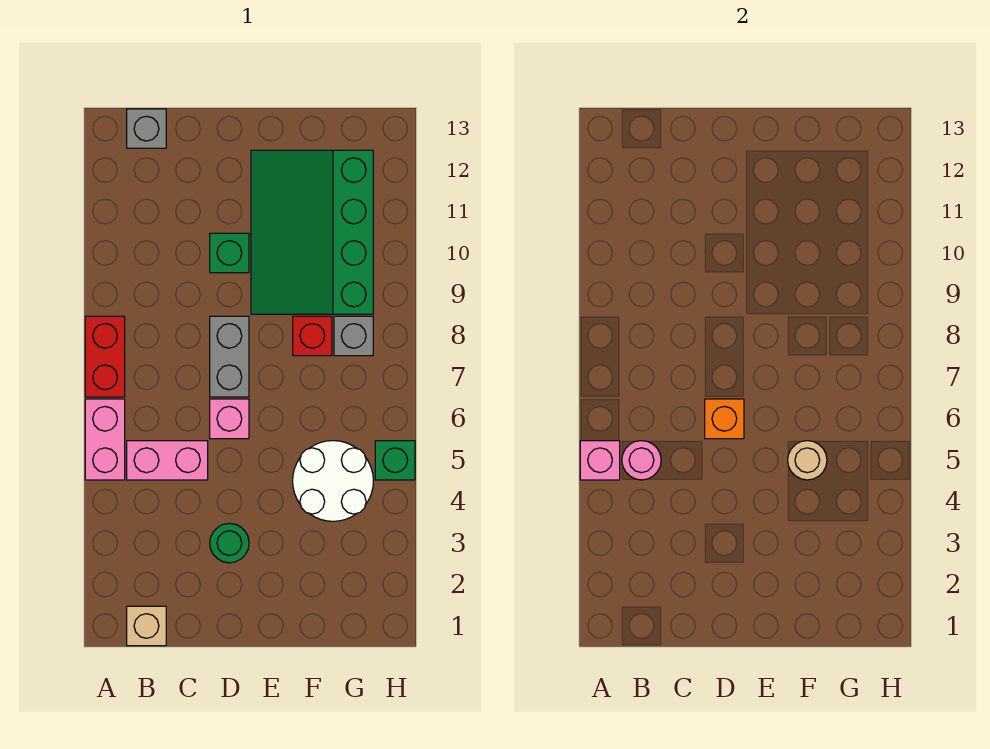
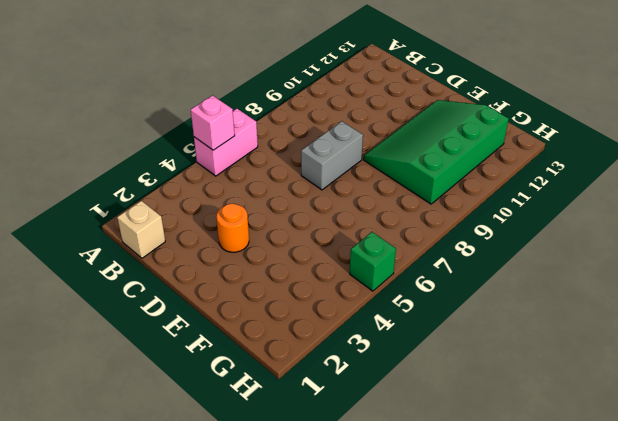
orange round brick D3 level 1 -> green round brick D3 level 1
none -> red brick A7:A8 level 1
none -> pink brick B5:C5 level 1
none -> grey brick B13 level 1

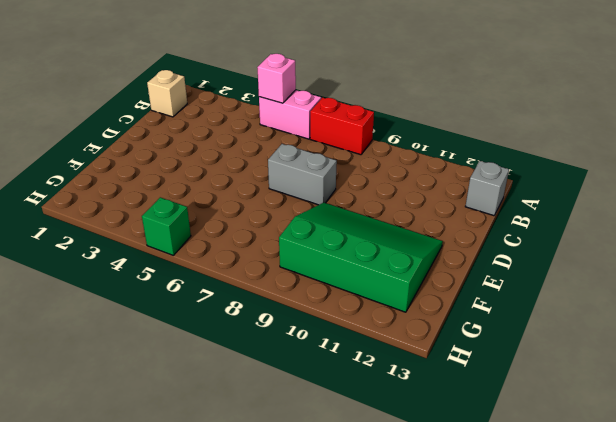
none -> pink brick B5:C5 level 1
none -> green round brick D3 level 1
none -> pink brick D6 level 1

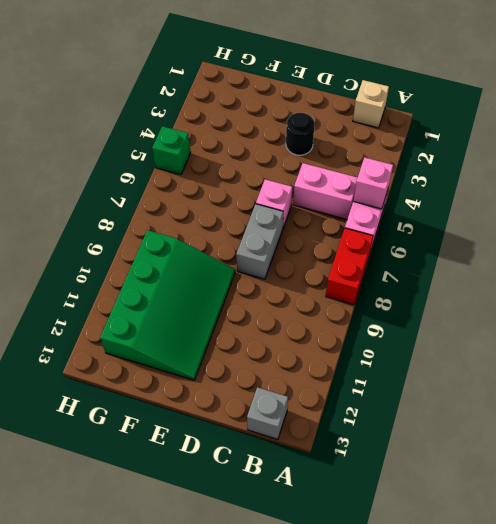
black round brick D3 level 1 -> green round brick D3 level 1
none -> green brick D10 level 1
none -> white round brick F4:G5 level 1
none -> red brick F8 level 1

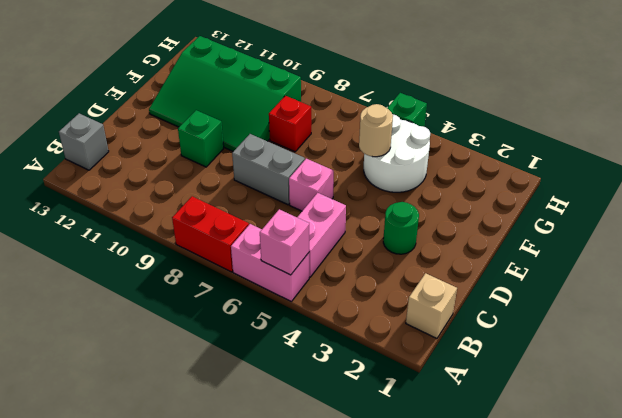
none -> grey brick G8 level 1
none -> pink round brick B5 level 2
none -> orange brick D6 level 2

